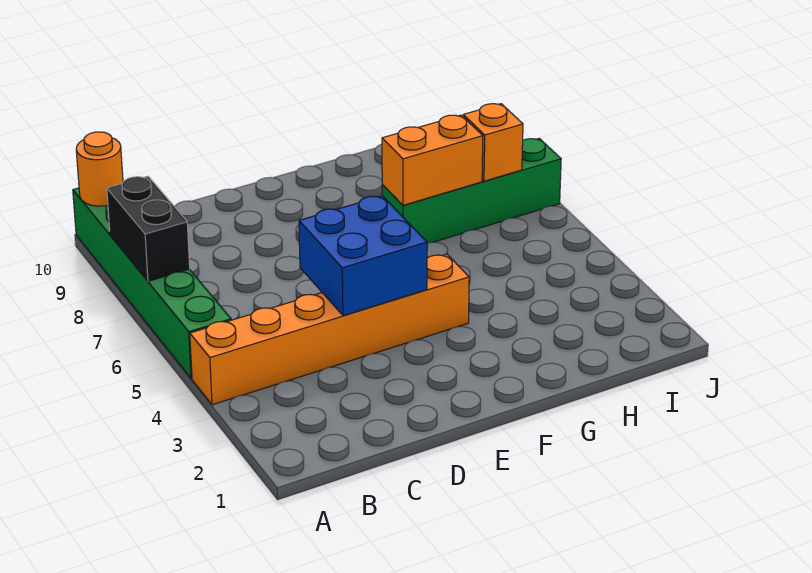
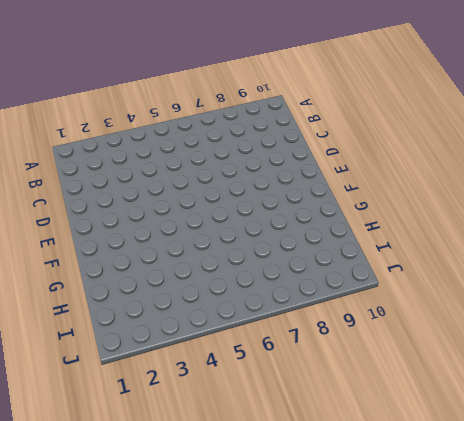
none -> orange brick A4:F4 level 1
none -> green brick A5:A10 level 1

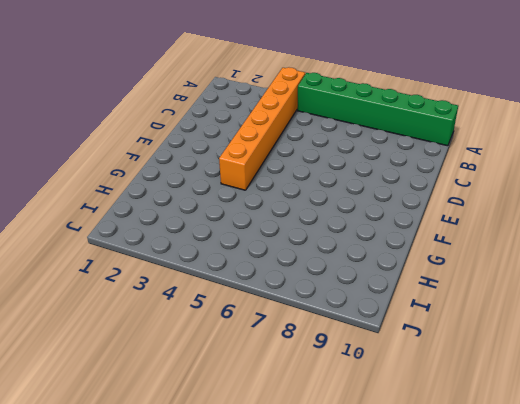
none -> green brick G7:J7 level 1
none -> black brick A7:A8 level 2

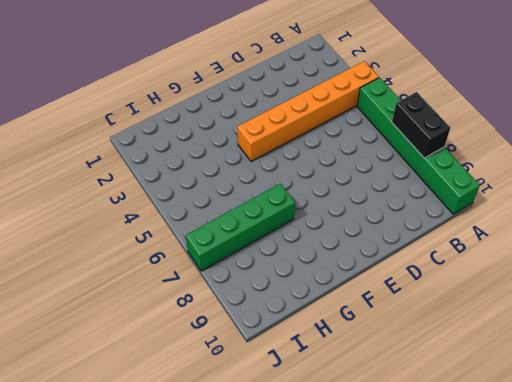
none -> orange round brick A10 level 2
none -> blue brick D4:E5 level 2

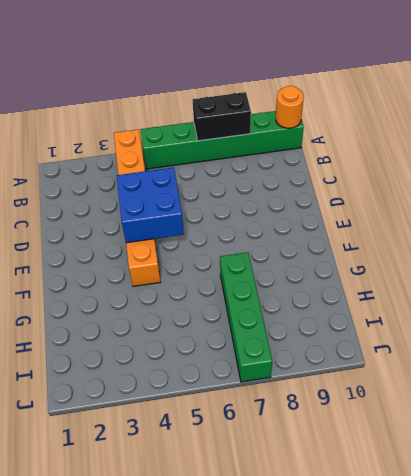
none -> orange brick G7:H7 level 2
none -> orange brick I7 level 2

